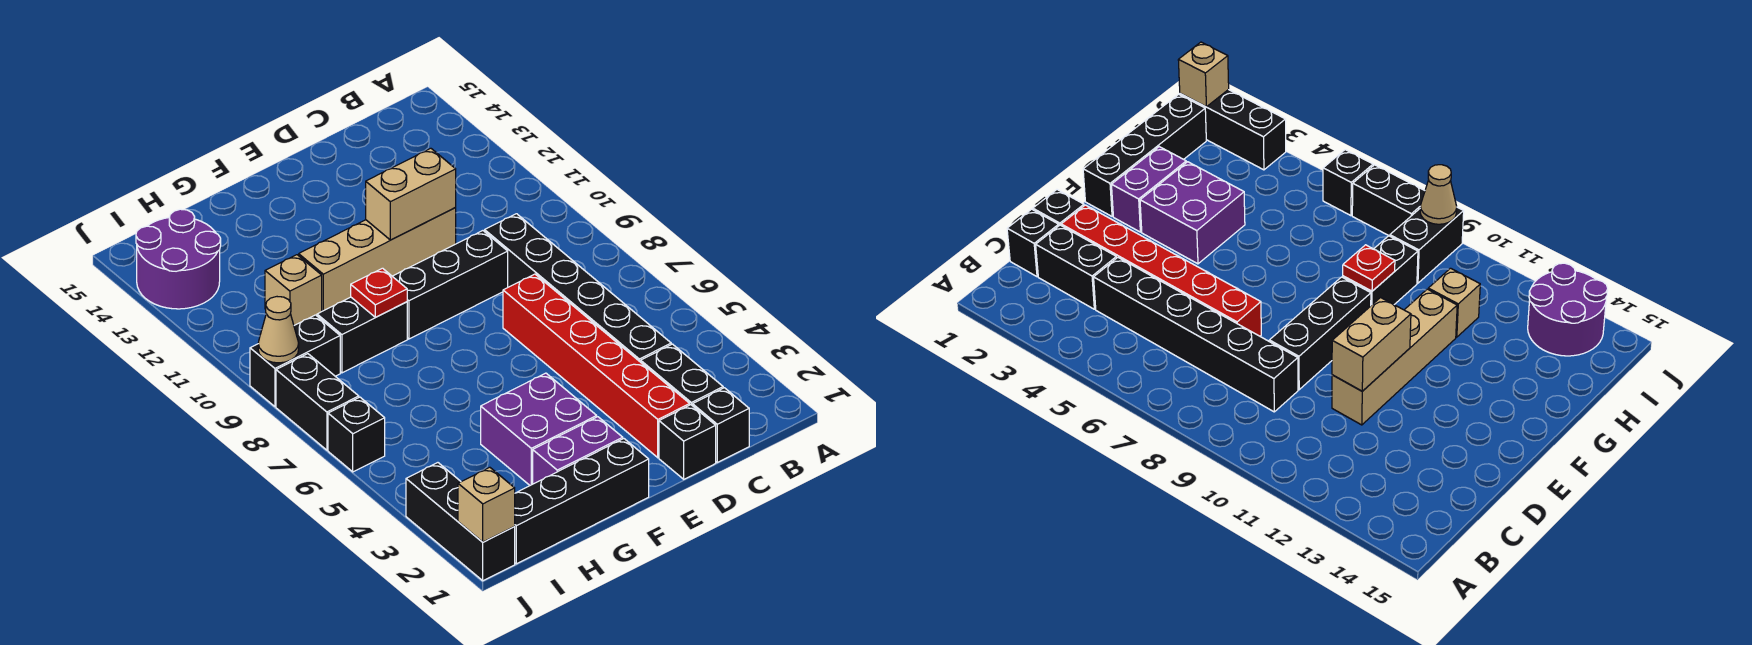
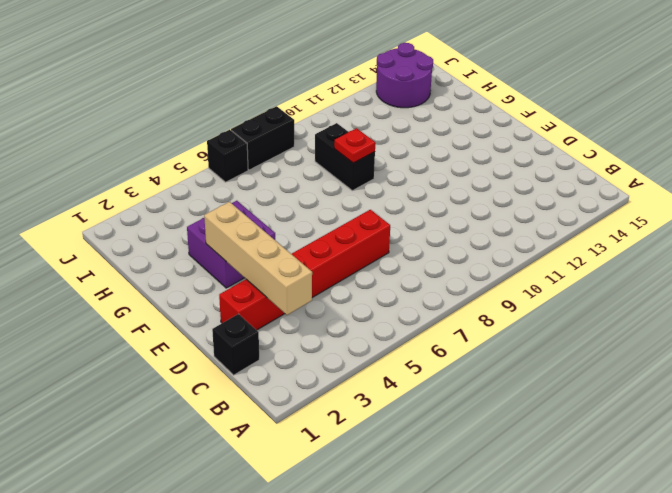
tan brick C3:F3 level 2 -> tan brick D11:G11 level 1
none -> black brick C2:C3 level 1
none -> black brick C4:C9 level 1
none -> black brick D1 level 1

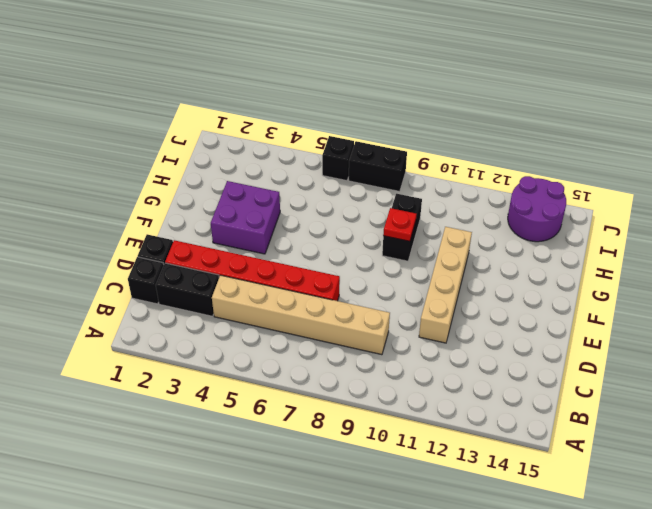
tan brick C4:C9 level 1 -> black brick C4:C9 level 1
none -> black brick D9:F9 level 1
none -> black brick F1:I1 level 1
none -> purple brick F2:G2 level 1

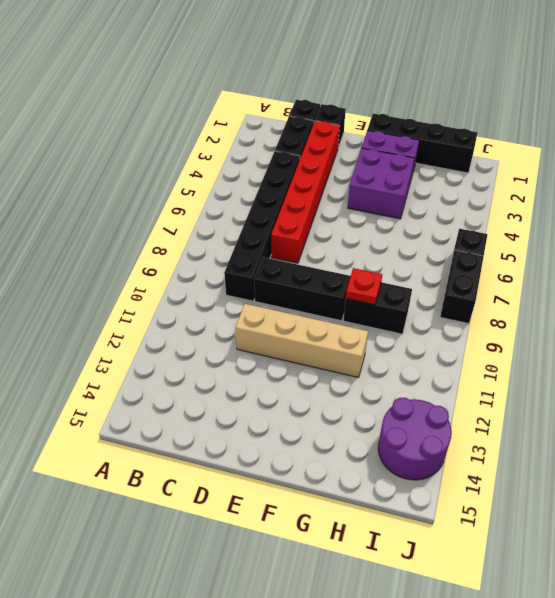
none -> tan brick H11 level 1
none -> black brick I9:J9 level 1
none -> black brick J1:J3 level 1

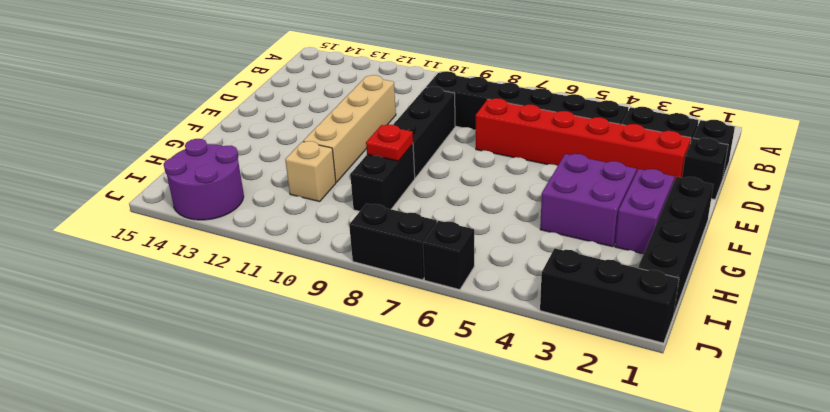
none -> black brick I9:J9 level 1
none -> tan brick D11:E11 level 2
none -> tan brick J1 level 2

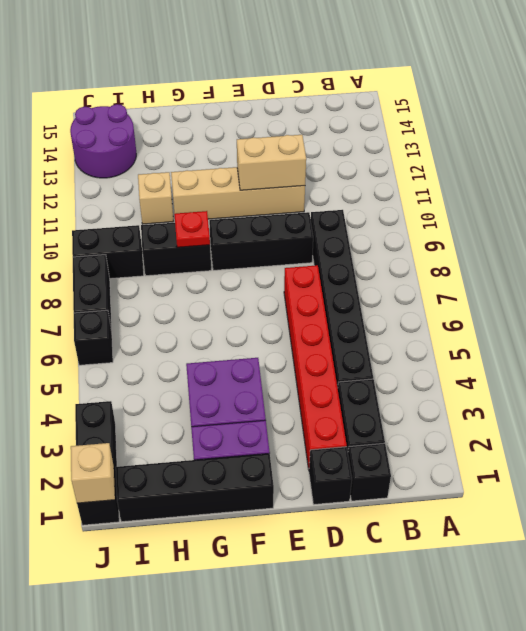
none -> tan cone J9 level 2

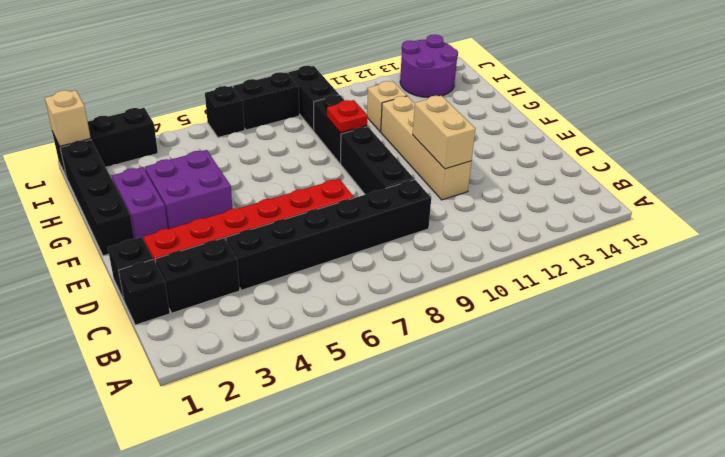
none -> tan cone J9 level 2

